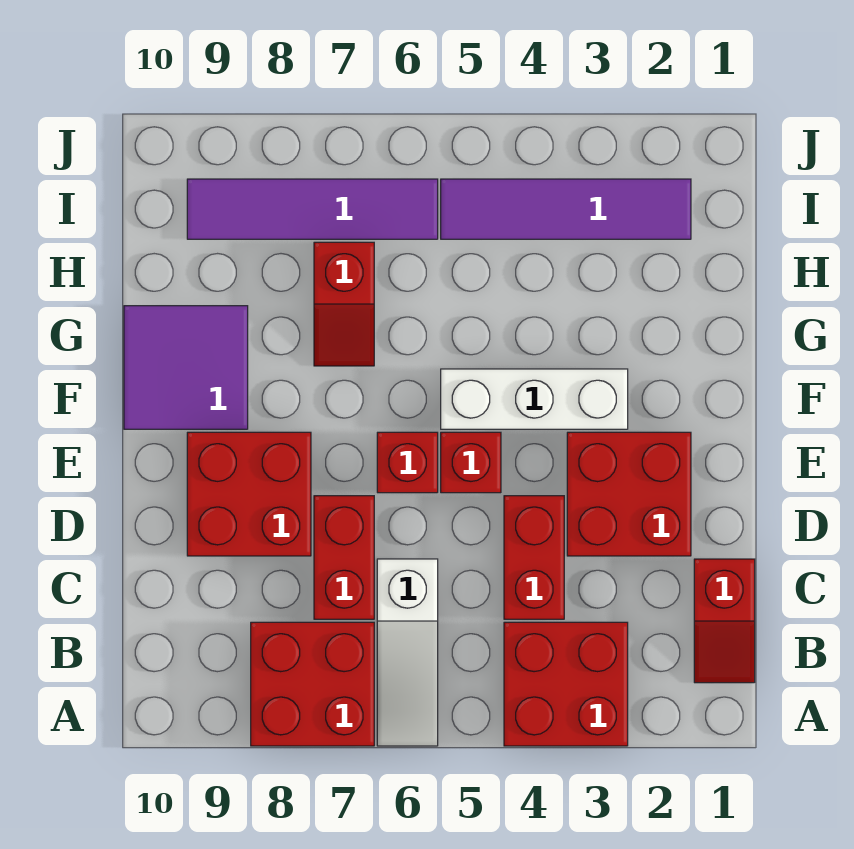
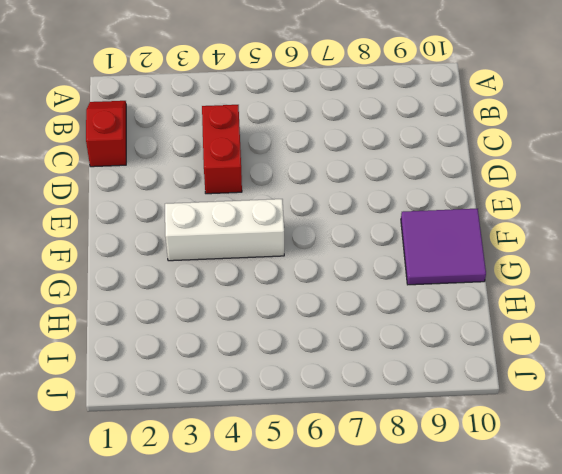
none -> red brick A3:B4 level 1
none -> white slope A6:C6 level 1 top C
none -> red brick A7:B8 level 1

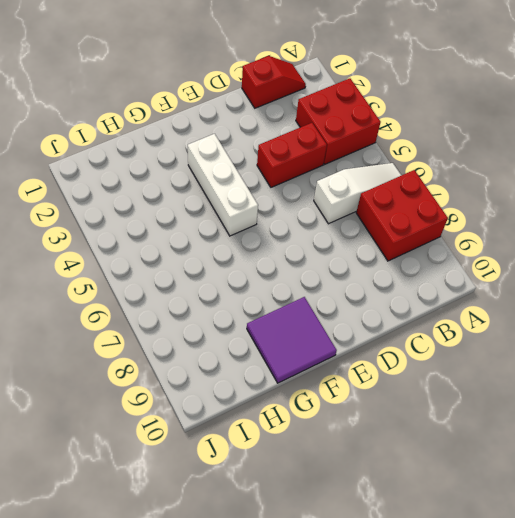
none -> red brick C7:D7 level 1
none -> red brick D2:E3 level 1
none -> red brick D8:E9 level 1

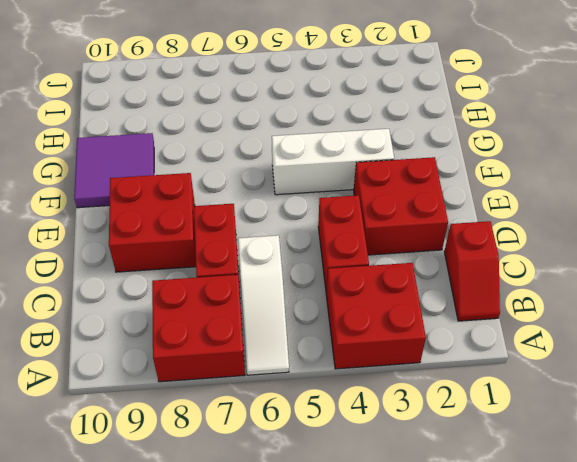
none -> red brick E5 level 1
none -> red brick E6 level 1
none -> red slope G7:H7 level 1 top H

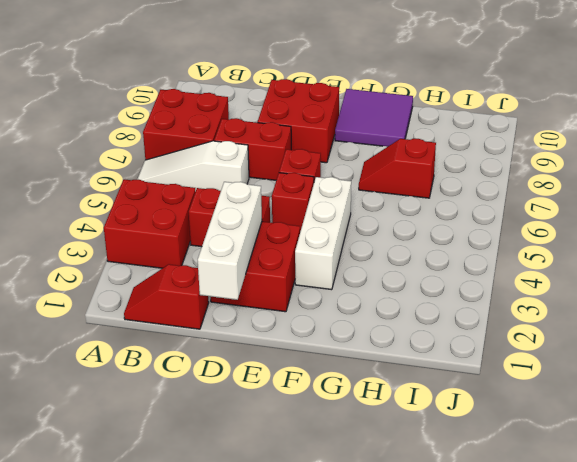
white brick D1:D3 level 2 -> none
none -> purple tile I2:I5 level 1
none -> purple tile I6:I9 level 1

